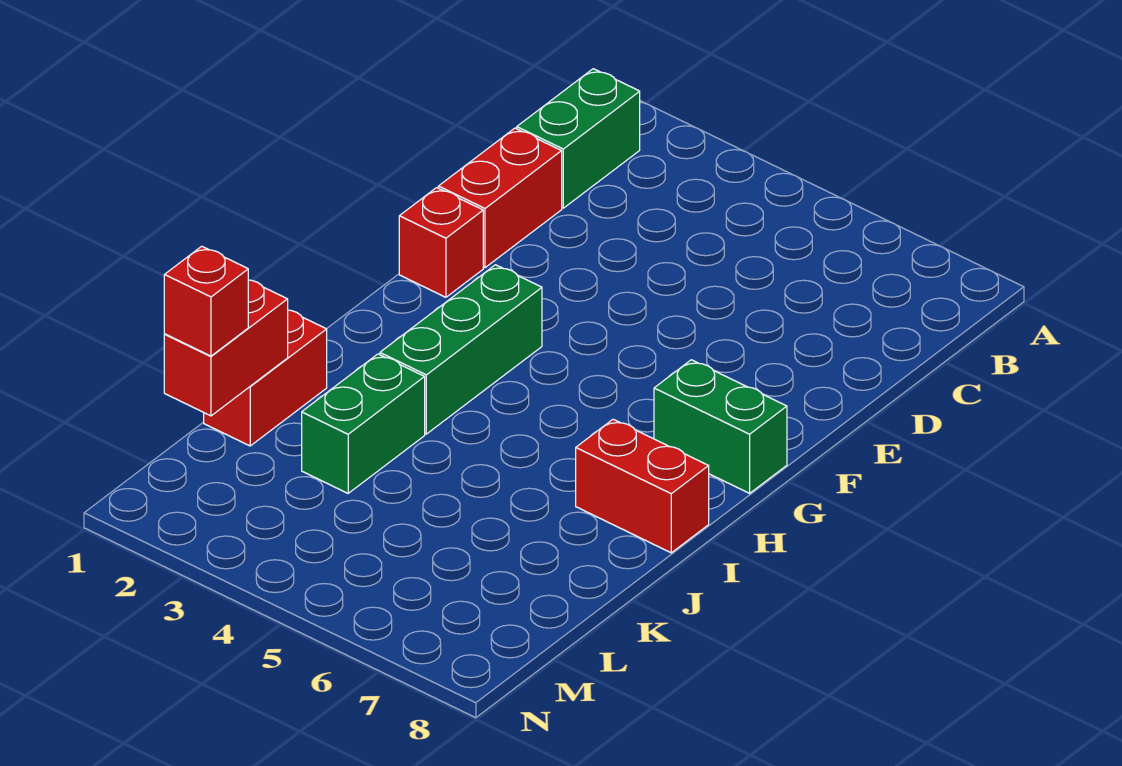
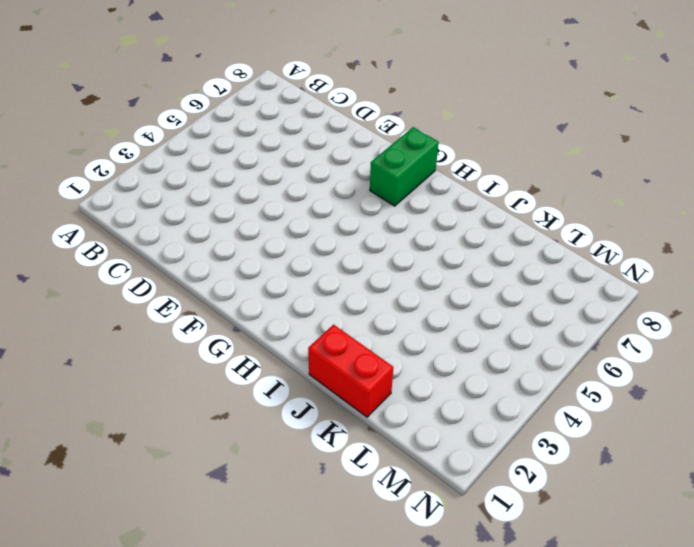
none -> green brick B1:C1 level 1
none -> red brick D1:E1 level 1

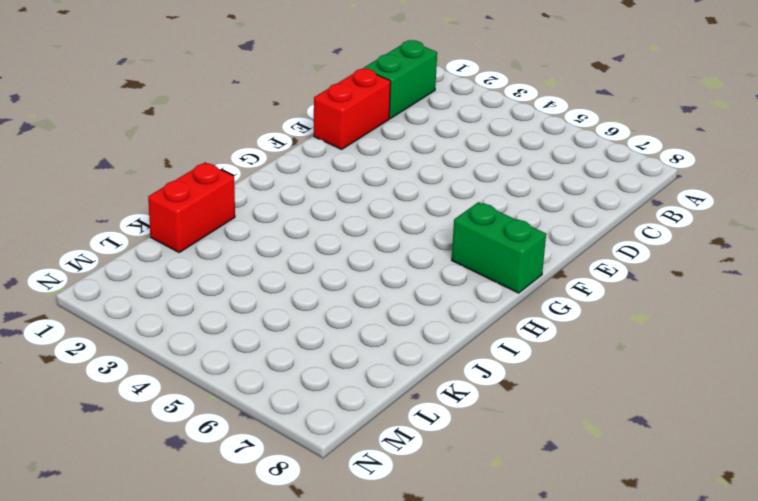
none -> red brick F1 level 1
none -> green brick G3:I3 level 1

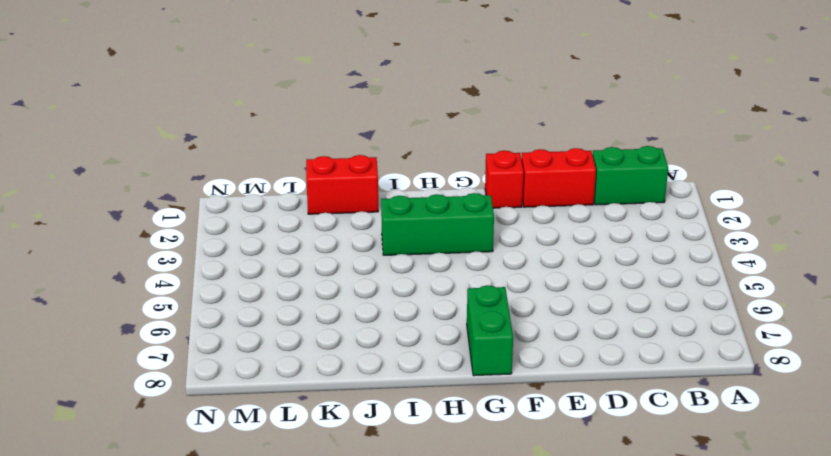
none -> red brick I7:I8 level 1
none -> green brick J3:K3 level 1

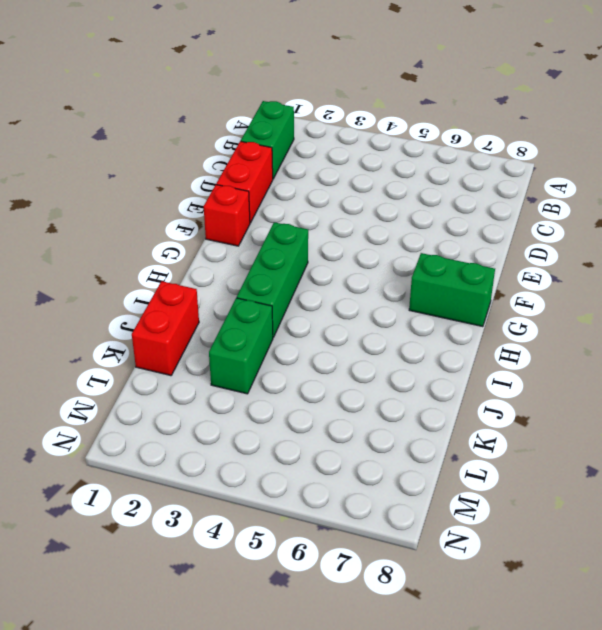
none -> red brick I7:I8 level 1
none -> red brick K1:L1 level 2

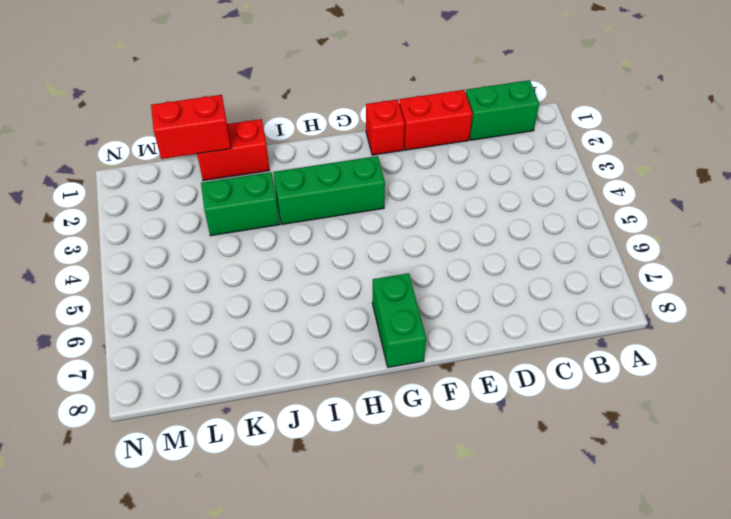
none -> red brick I7:I8 level 1
none -> red brick L1 level 3

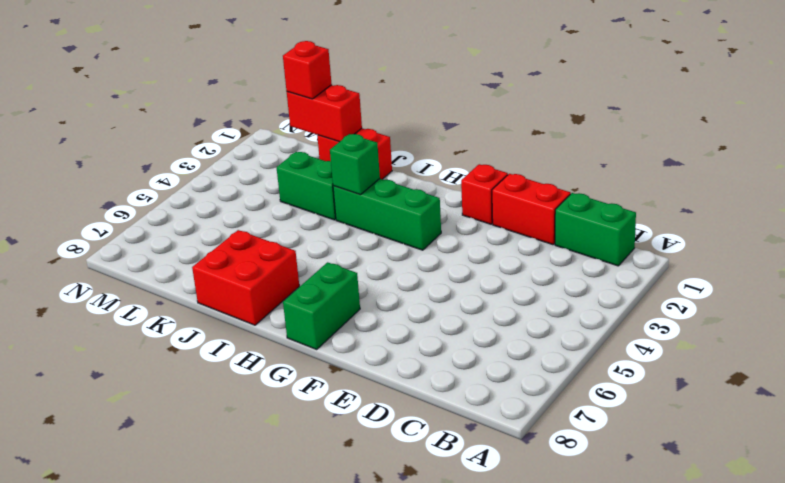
green brick I3 level 2 -> none
red brick I7:J8 level 1 -> red brick I7:I8 level 1

